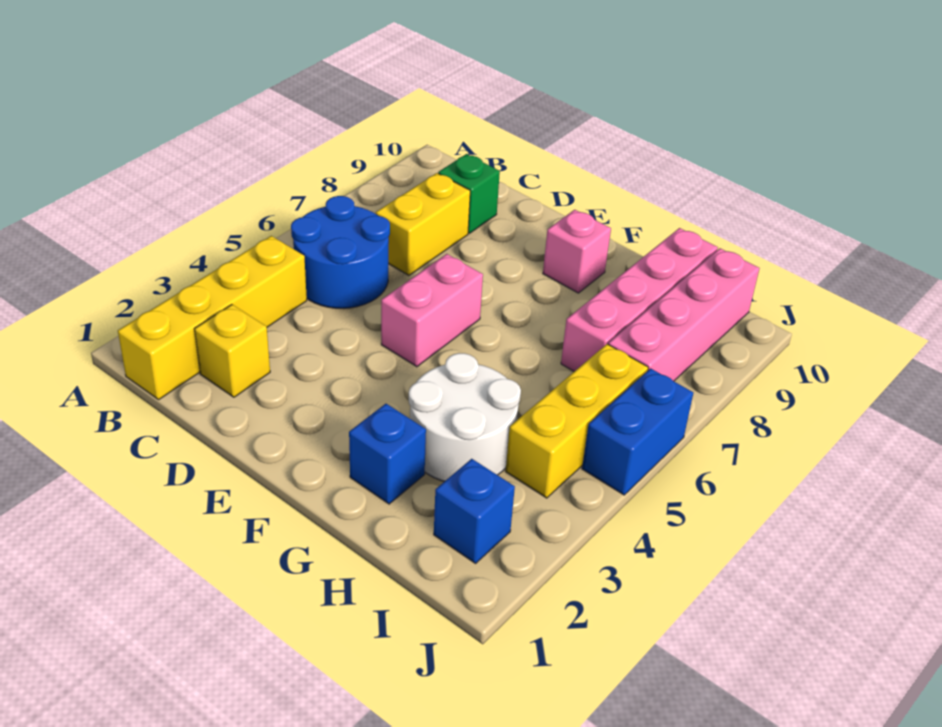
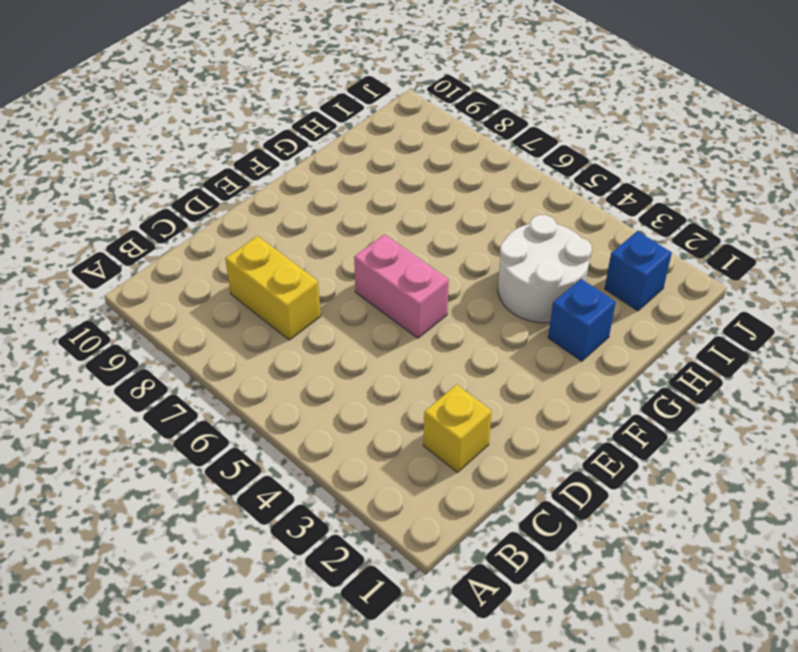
none -> yellow brick B1:B4 level 1
none -> blue round brick B5:C6 level 1
none -> green brick C9 level 1

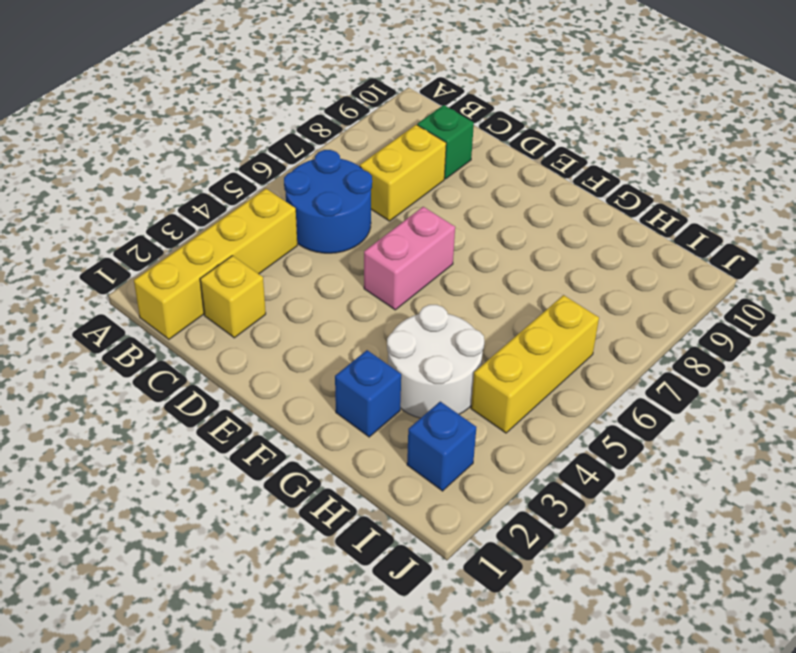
none -> pink brick F9 level 1
none -> pink brick H7:H10 level 1
none -> pink brick I7:I10 level 1

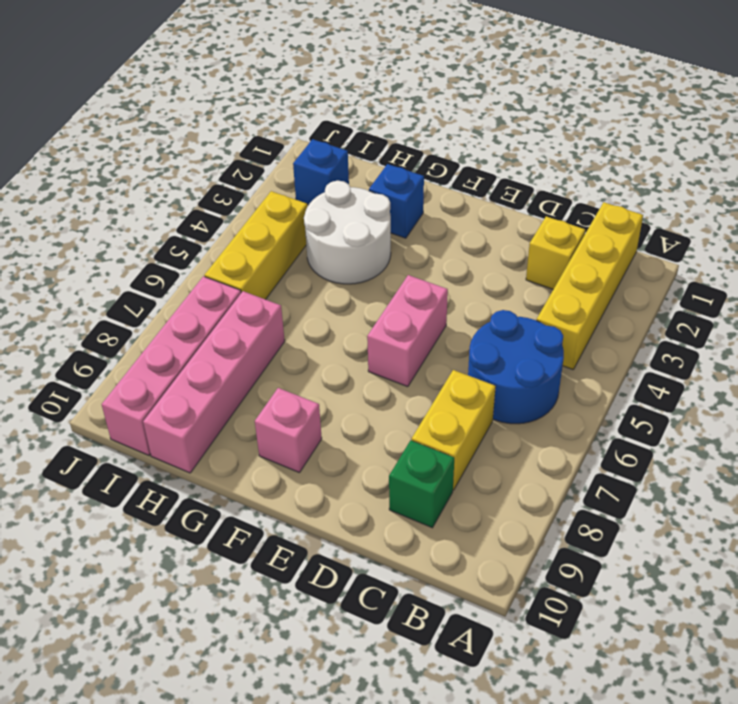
none -> blue brick J5:J6 level 1

